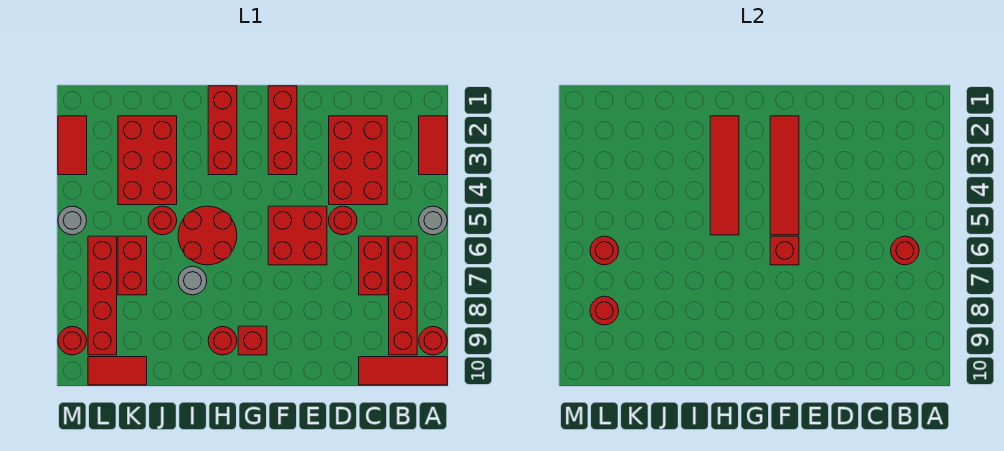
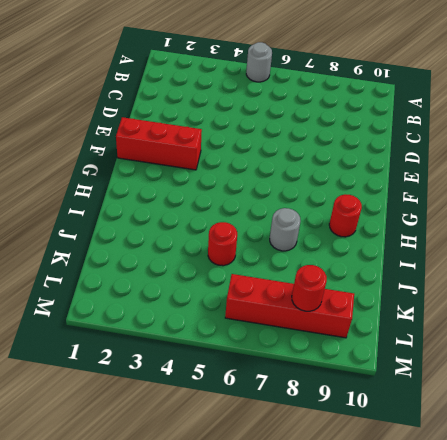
none -> red tile A2:A3 level 1
none -> red round brick A9 level 1
none -> red tile A10:C10 level 1

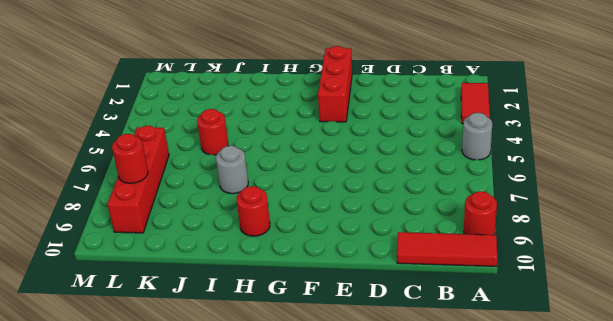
none -> red brick B6:B9 level 1
none -> red brick C2:D4 level 1
none -> red brick C6:C7 level 1

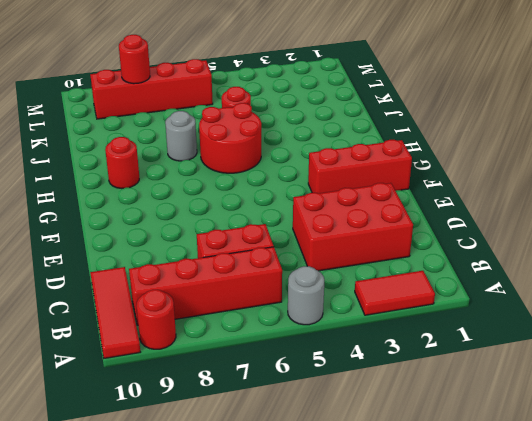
none -> red round brick D5 level 1
none -> red brick E5:F6 level 1
none -> red brick G9 level 1

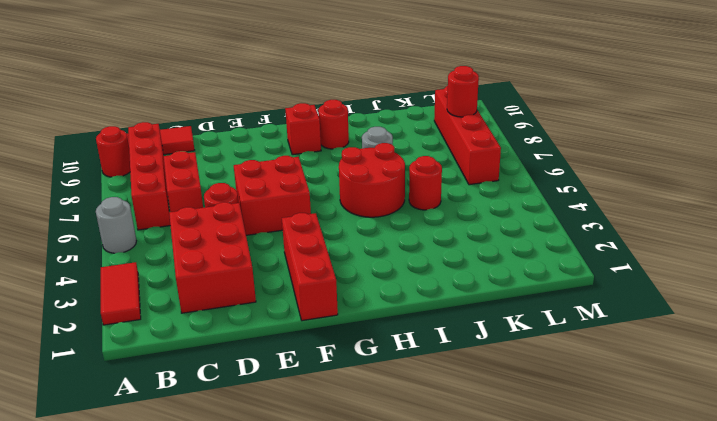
none -> red brick H1:H3 level 1
none -> red brick J2:K4 level 1
none -> red brick K6:K7 level 1

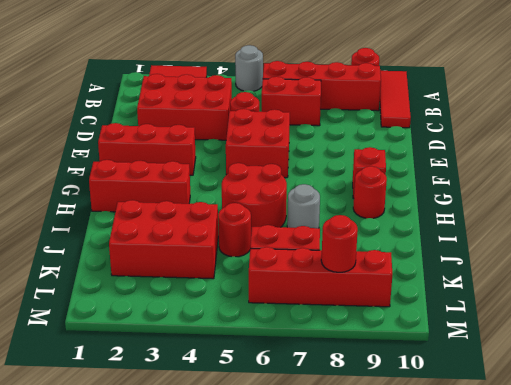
none -> red tile K10:L10 level 1
none -> red tile M2:M3 level 1
none -> grey round brick M5 level 1

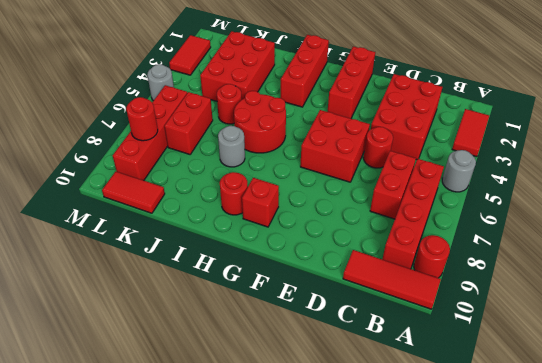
none -> red round brick M9 level 1
none -> red round brick B6 level 2
none -> red tile F2:F5 level 2

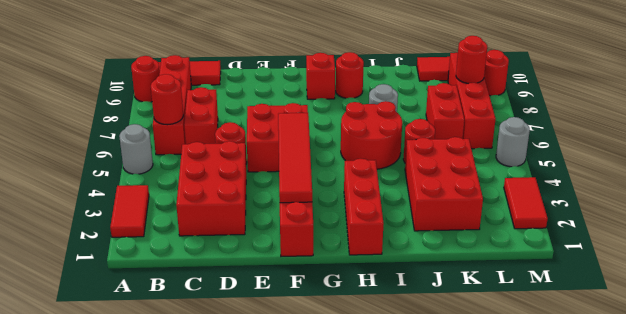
none -> red brick F6 level 2
none -> red tile H2:H5 level 2
none -> red round brick L6 level 2

